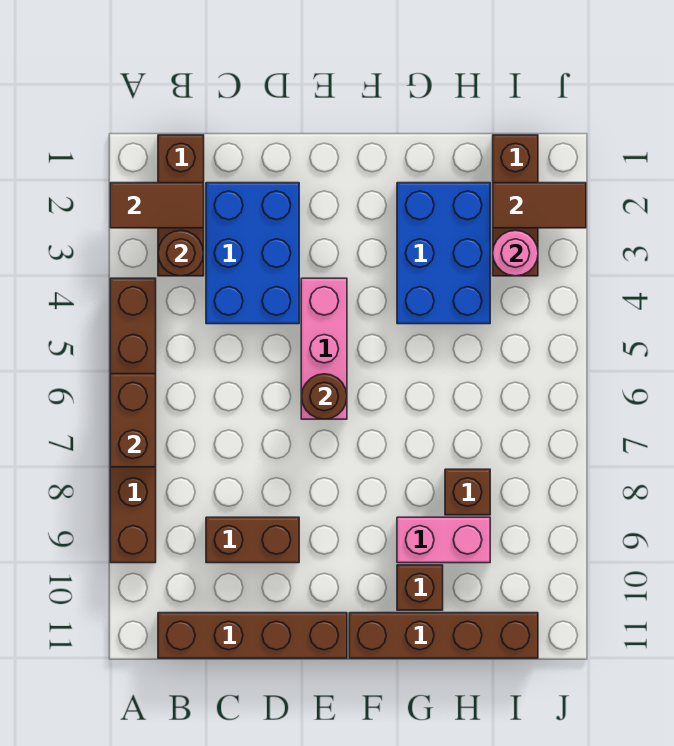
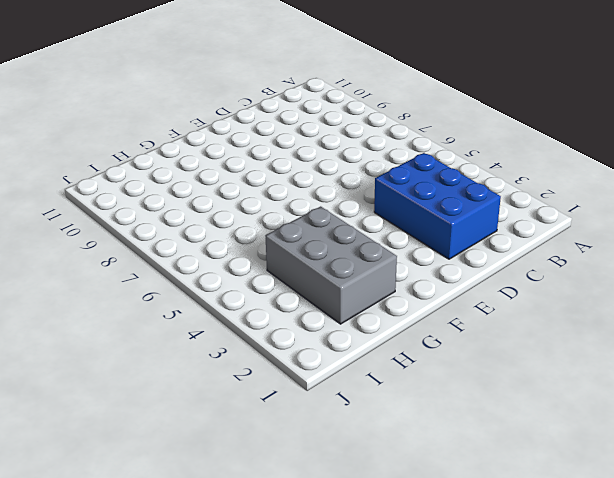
grey brick G2:H4 level 1 -> blue brick G2:H4 level 1
none -> brown brick A4:A9 level 1
none -> brown brick B1:B3 level 1
none -> brown brick B11:E11 level 1

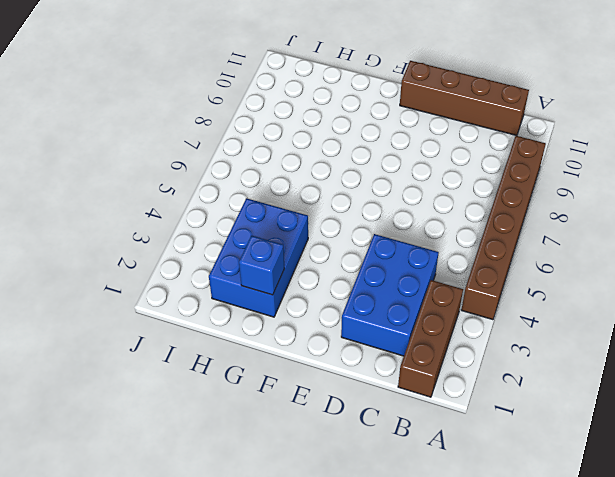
blue brick G2 level 2 -> none
none -> brown brick C9:D9 level 1
none -> pink brick E4:E6 level 1
none -> brown brick F11:I11 level 1

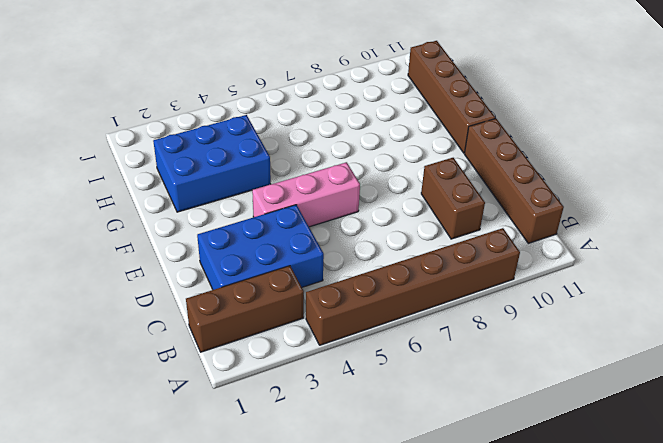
none -> pink brick G9:H9 level 1
none -> brown brick G10 level 1
none -> brown brick H8 level 1

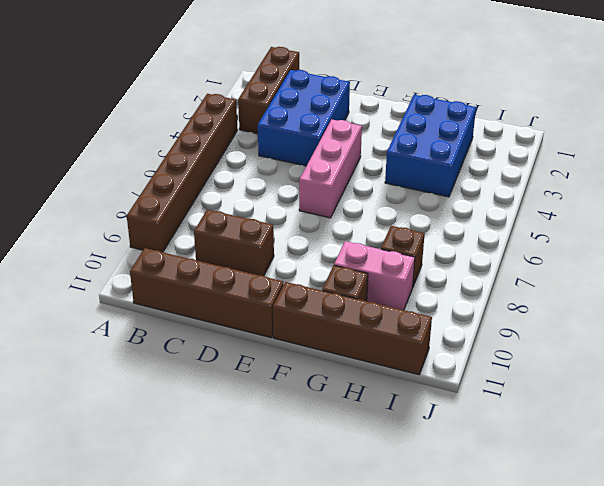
none -> brown brick I1:I3 level 1
none -> brown tile A2:B2 level 2
none -> brown brick A6:A7 level 2

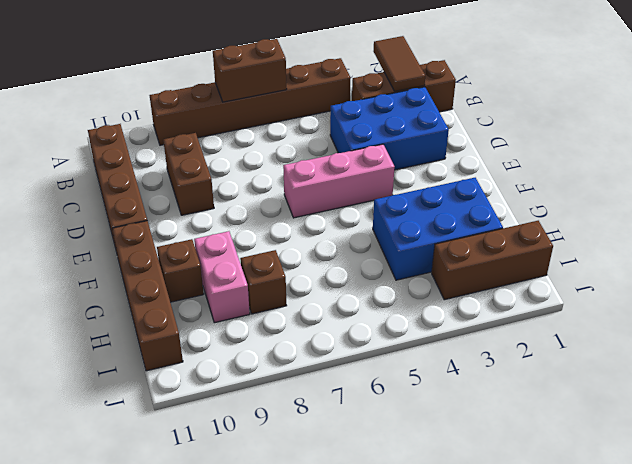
none -> brown round brick B3 level 2
none -> brown round brick E6 level 2
none -> brown tile I2:J2 level 2

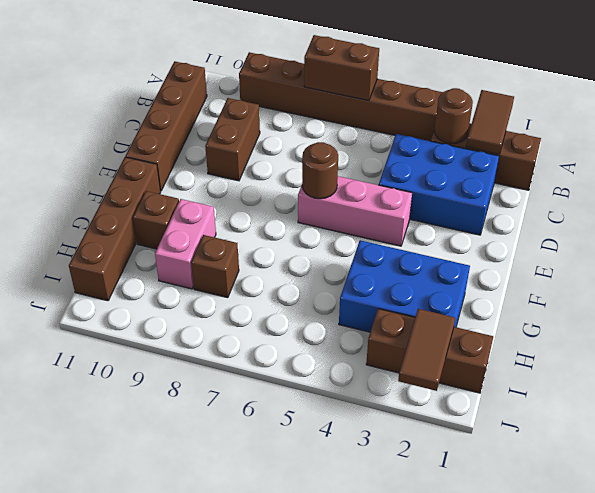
none -> pink round brick I3 level 2

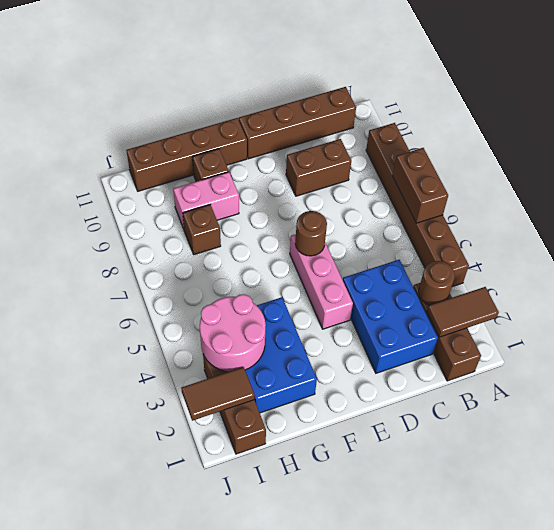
pink round brick H3:I4 level 2 -> pink round brick I3 level 2

